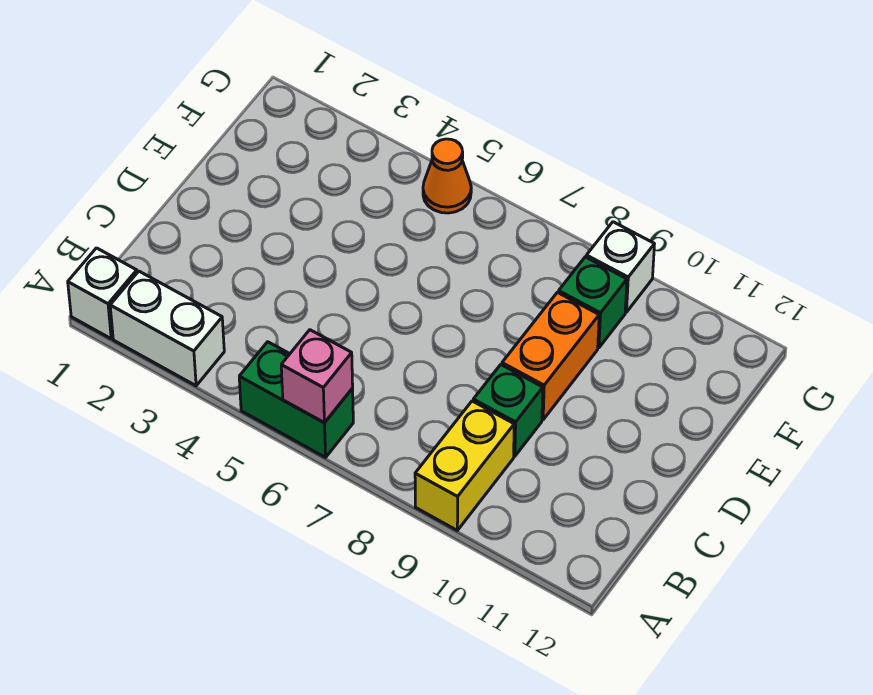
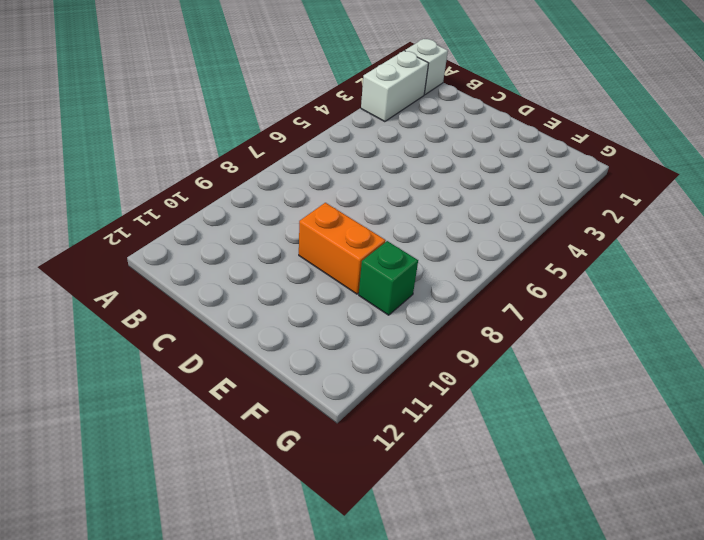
none -> green brick A5:A6 level 1
none -> yellow brick A9:B9 level 1

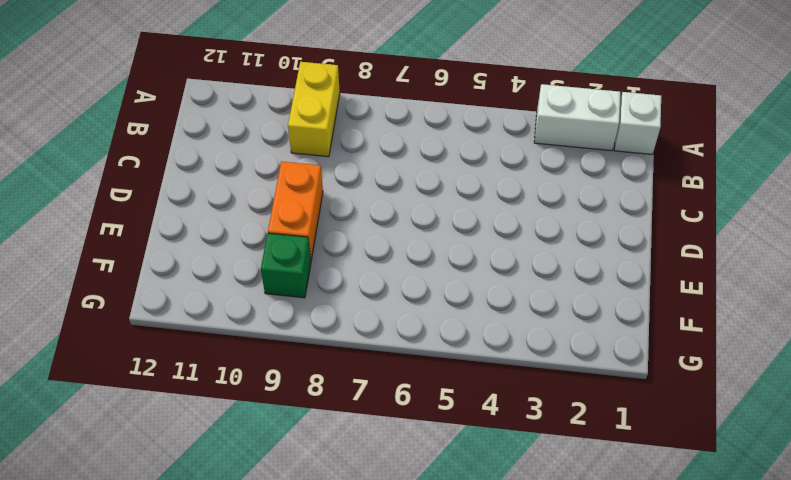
none -> green brick A5:A6 level 1
none -> green brick C9 level 1

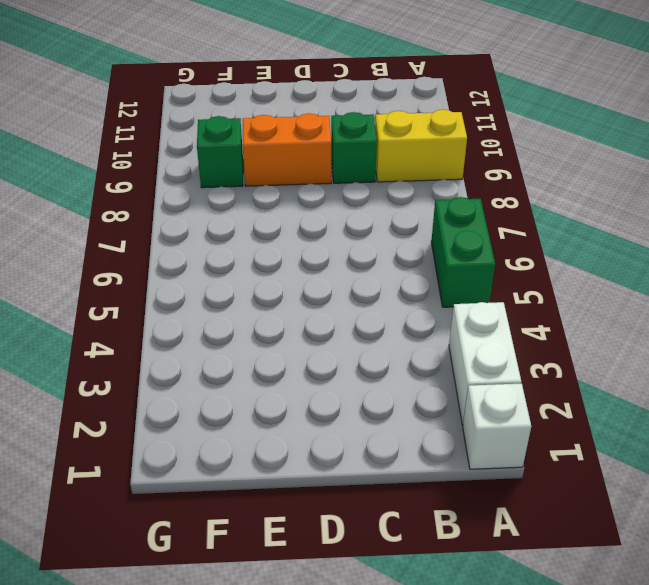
none -> orange cone G5 level 1
none -> white brick G9 level 1

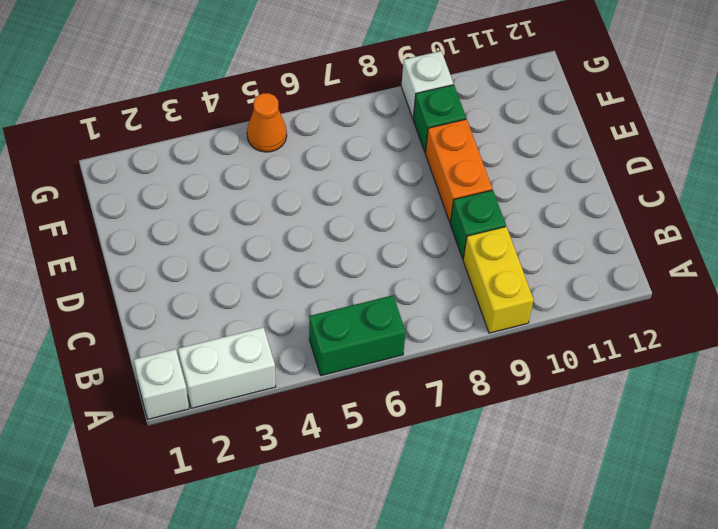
none -> pink brick A6 level 2

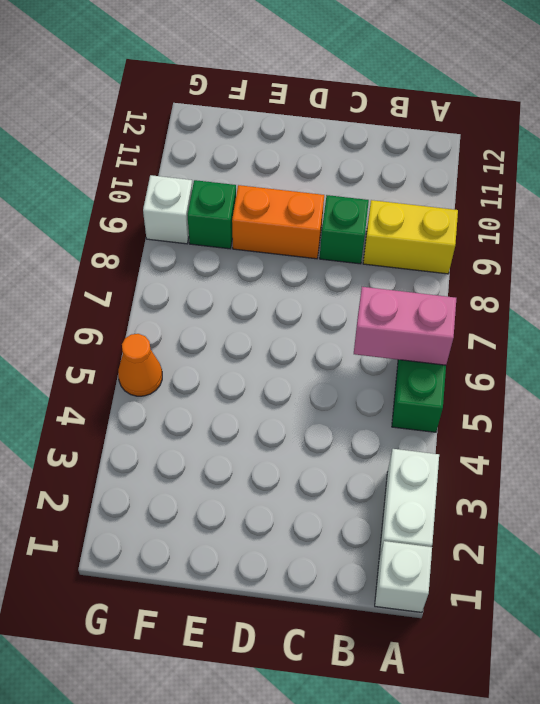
pink brick A6:B6 level 2 -> pink brick A6 level 2

